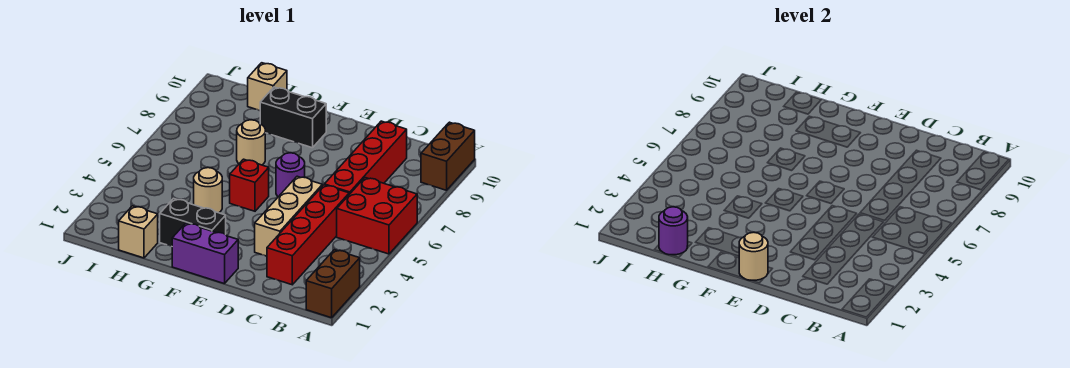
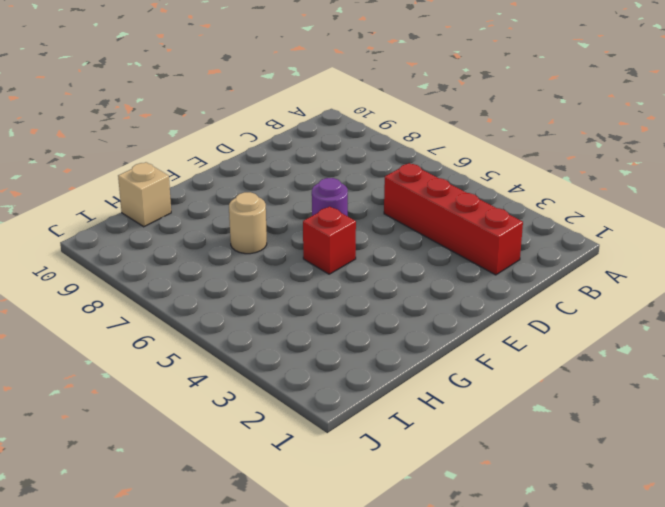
none -> brown brick A1:A2 level 1
none -> red brick A5:B6 level 1
none -> brown brick A9:A10 level 1

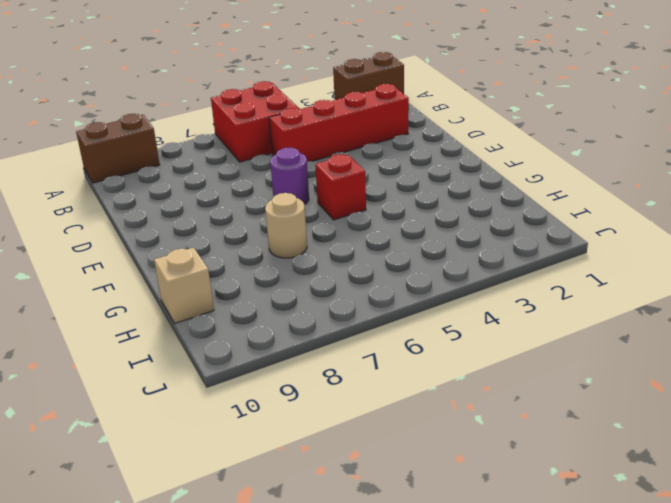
none -> red brick C6:C9 level 1
none -> tan brick D3:D5 level 1
none -> purple brick E1:F1 level 1

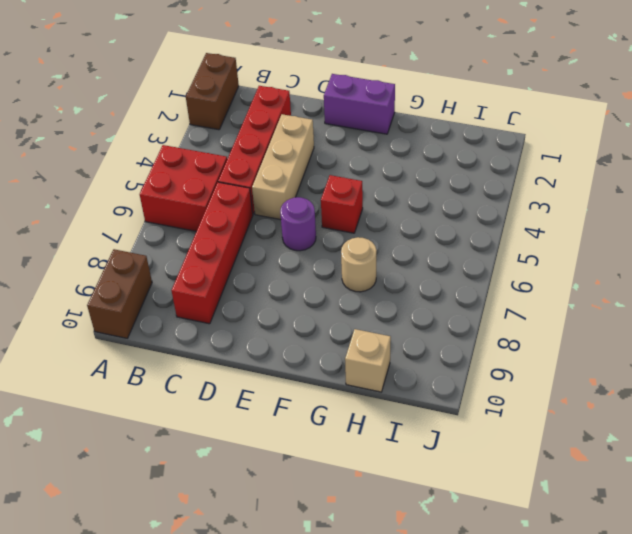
none -> black brick F2:G2 level 1
none -> black brick F9:G9 level 1
none -> tan round brick G4 level 1

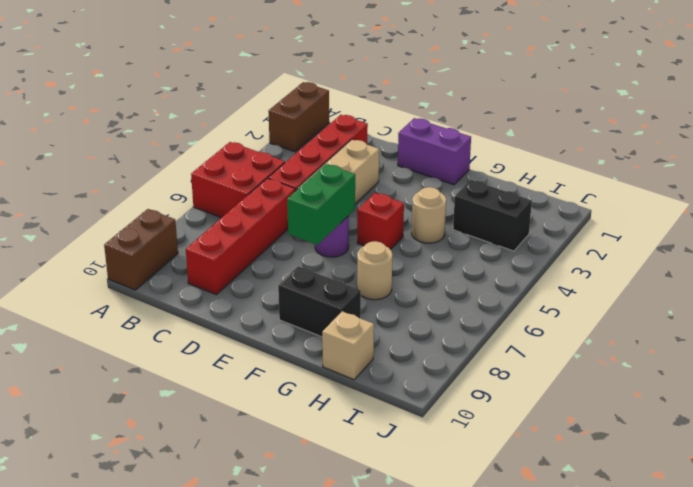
green brick E6:E7 level 2 -> none
black brick H3:I3 level 1 -> black brick F2:G2 level 1
none -> tan brick H1 level 1
none -> tan round brick E1 level 2
none -> purple round brick H1 level 2

